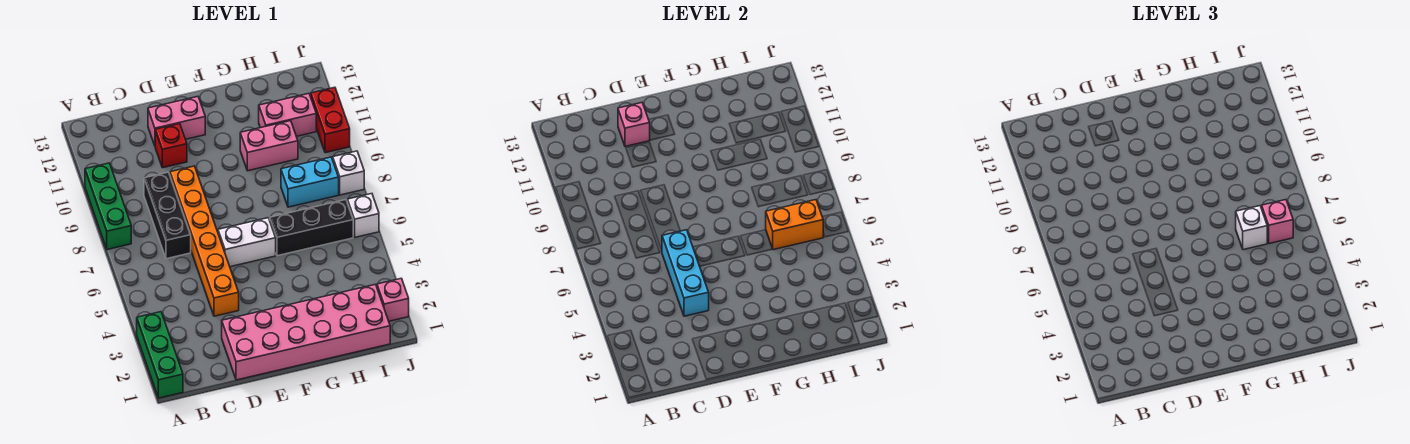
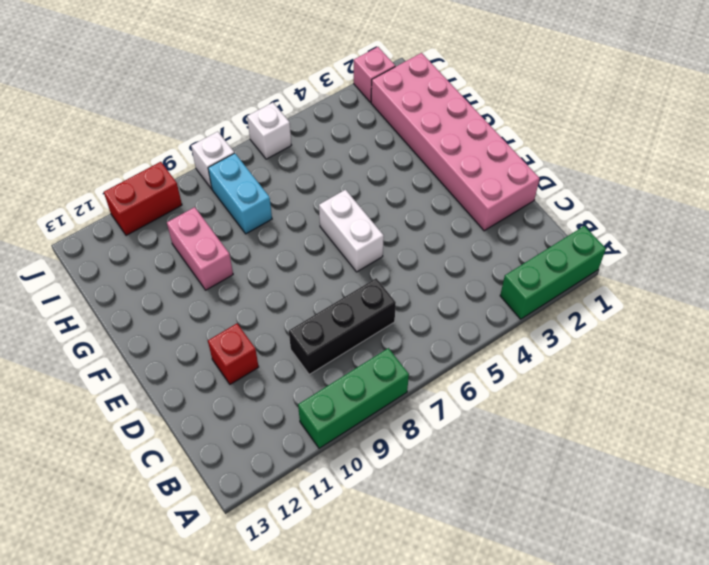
none -> orange brick D4:D9 level 1
none -> pink brick D12:E12 level 1
none -> black brick G6:I6 level 1

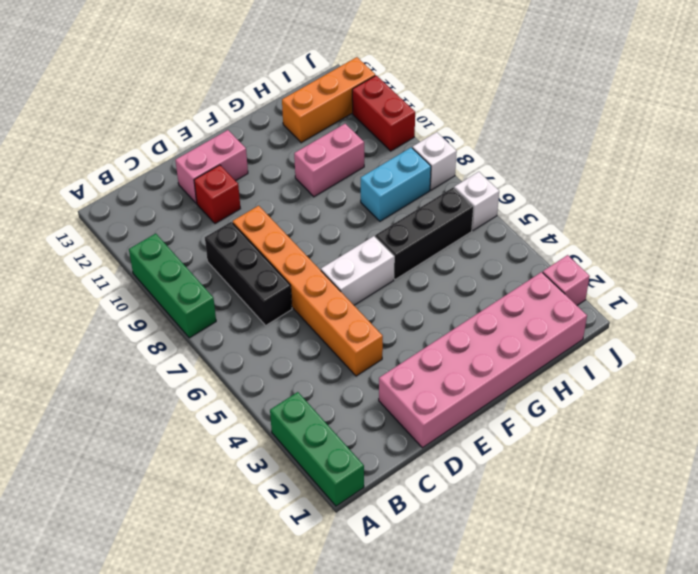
orange brick H12:J12 level 1 -> none
none -> pink brick H11:I11 level 1
none -> cyan brick D4:D6 level 2
none -> pink brick D12 level 2

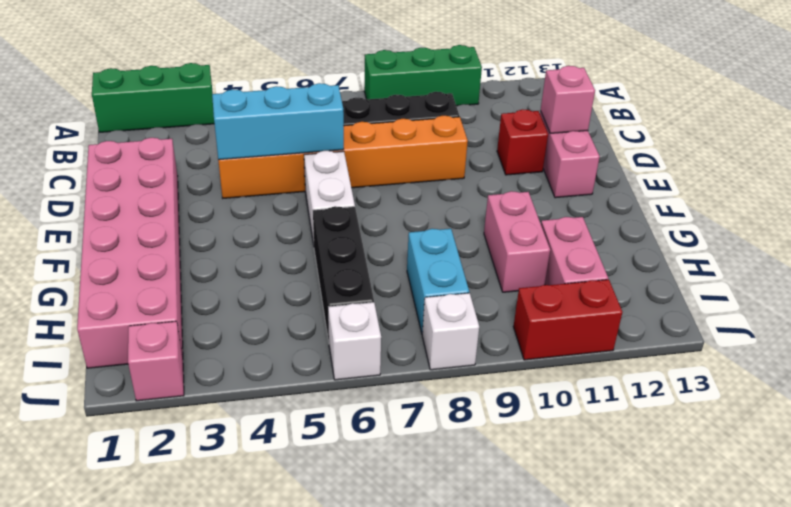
none -> orange brick H6:I6 level 2
none -> white brick H6 level 3
none -> pink brick I6 level 3

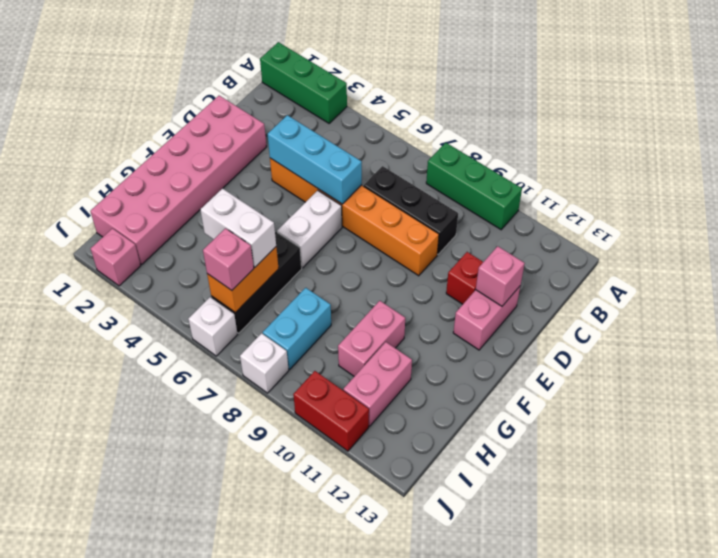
white brick H5:H6 level 3 -> white brick H6 level 3

